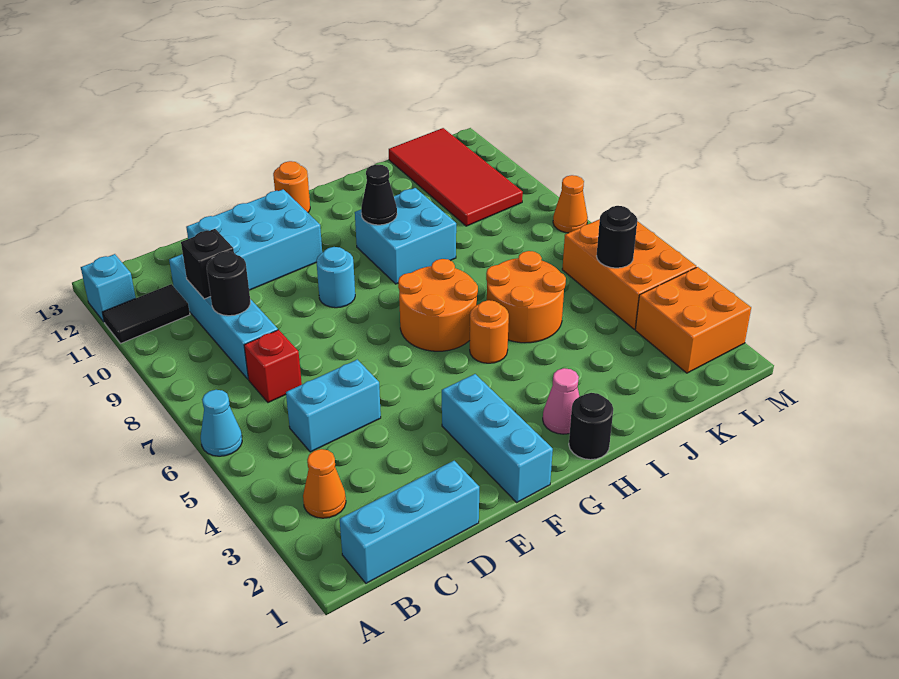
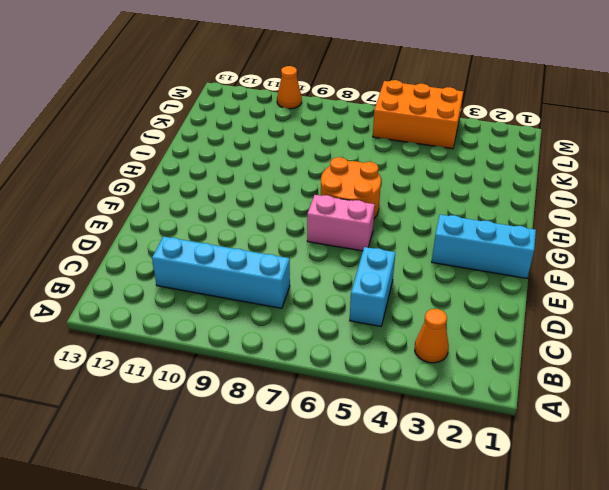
pink brick F6:F7 level 1 -> none
orange cone M10 level 1 -> orange cone M8 level 1
none -> cyan cone A6 level 1
none -> black tile A11:B11 level 1
none -> cyan brick A12 level 1

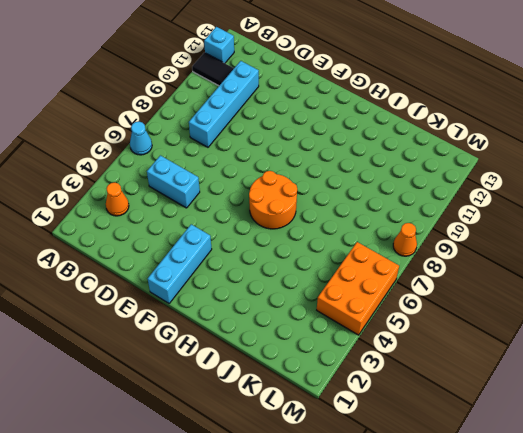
none -> cyan brick B1:D1 level 1
none -> red brick C7 level 1
none -> cyan brick D11:F12 level 1

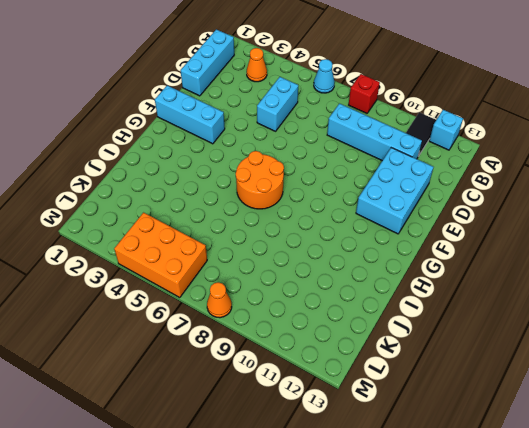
red brick A8 level 1 -> red brick C7 level 1
none -> cyan round brick F9 level 1
none -> orange round brick G13 level 1
none -> black round brick H1 level 1

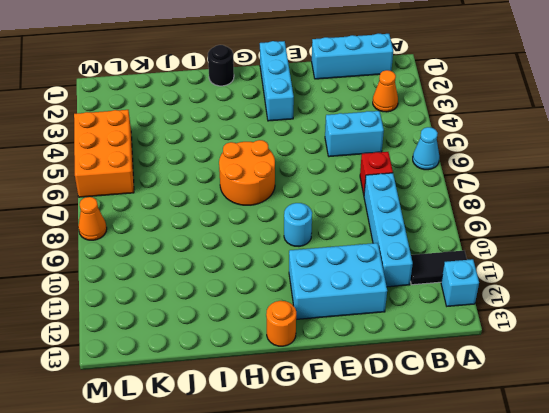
none -> pink cone H2 level 1
none -> orange round brick H5 level 1
none -> cyan brick H9:I10 level 1

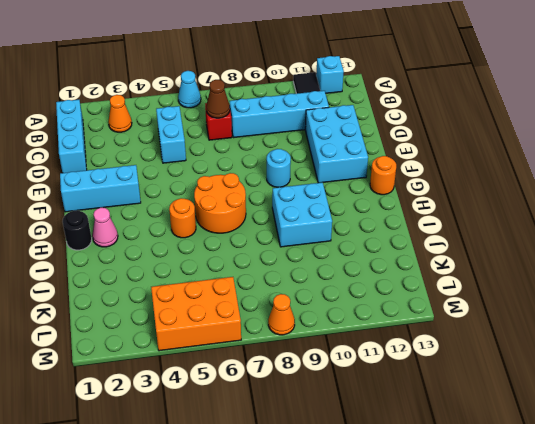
brown cone C7 level 2 -> none
none -> orange round brick I5:J6 level 1
none -> red tile K10:L13 level 1
none -> orange brick L2:M3 level 1

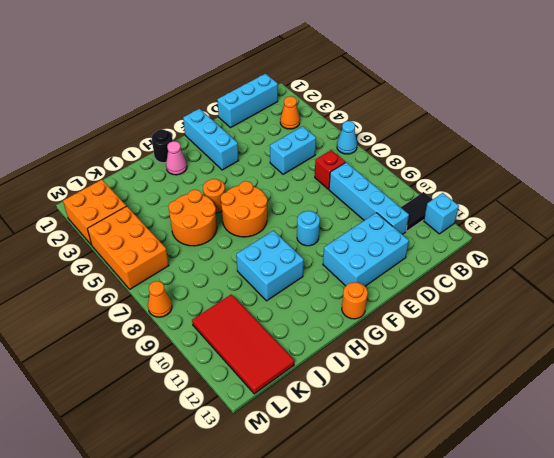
none -> black round brick C9 level 2
none -> black brick C10 level 2
none -> black cone H10 level 2

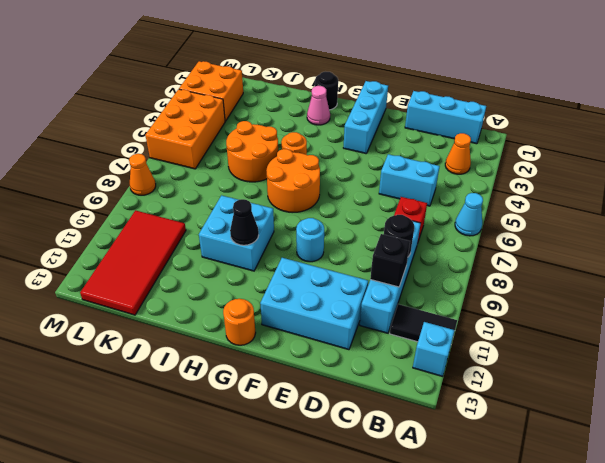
none -> black round brick L5 level 2

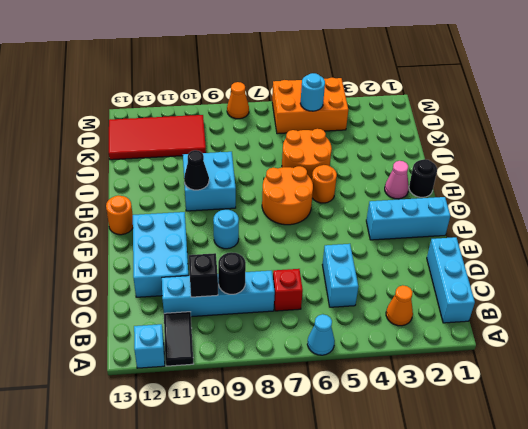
cyan round brick L5 level 2 -> black round brick L5 level 2
none -> orange brick L2:M3 level 1

